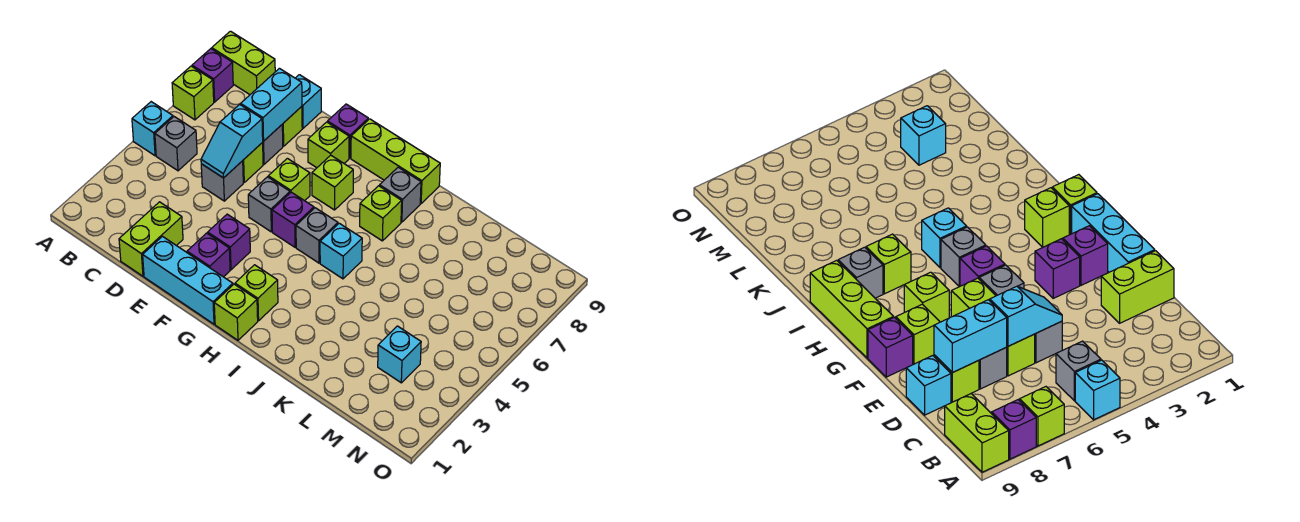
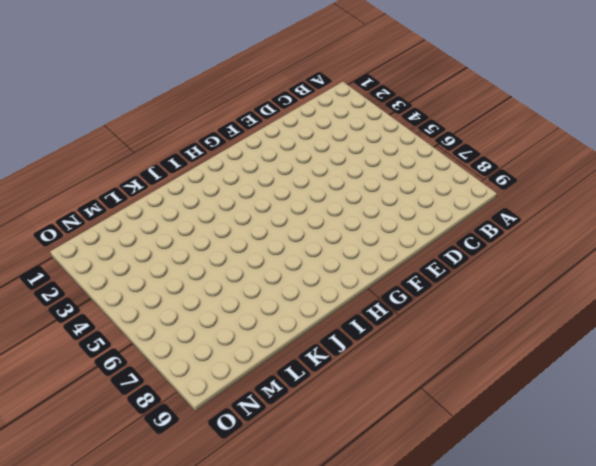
none -> cyan brick A5 level 1
none -> lime brick A7 level 1
none -> purple brick A8 level 1
none -> lime brick A9:B9 level 1

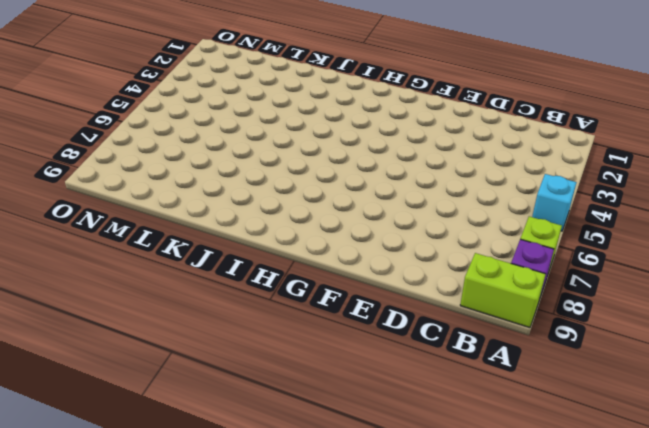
none -> grey brick B5 level 1
none -> lime brick D1:D2 level 1
none -> grey brick D5 level 1
none -> lime brick D6 level 1

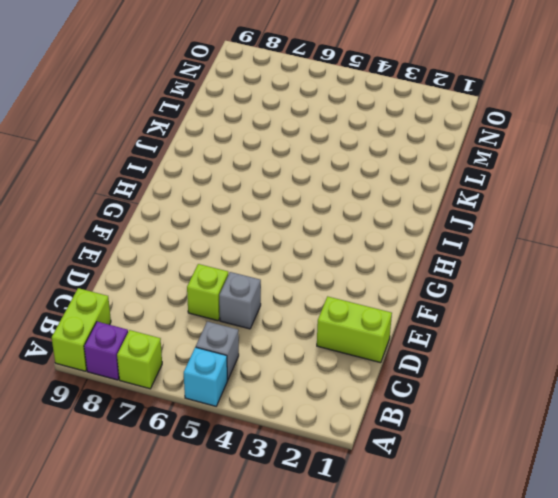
none -> grey brick D7 level 1
none -> lime brick D8 level 1
none -> cyan brick D9 level 1
none -> cyan brick E1:G1 level 1

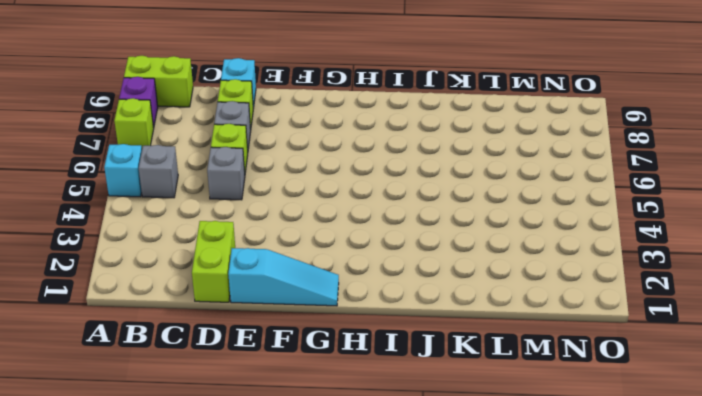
cyan slope E1:G1 level 1 top E -> cyan brick E1:G1 level 1
none -> purple brick F2 level 1
none -> purple brick F3 level 1
none -> grey brick F5 level 1
none -> lime brick F6 level 1

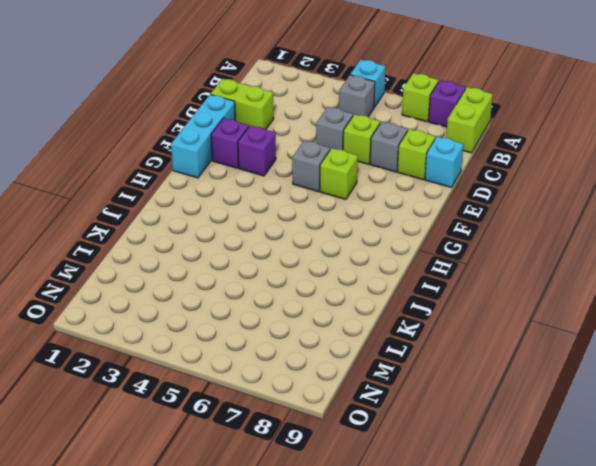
none -> lime brick F8 level 1
none -> purple brick F9 level 1
none -> purple brick G5 level 1
none -> lime brick G7 level 1

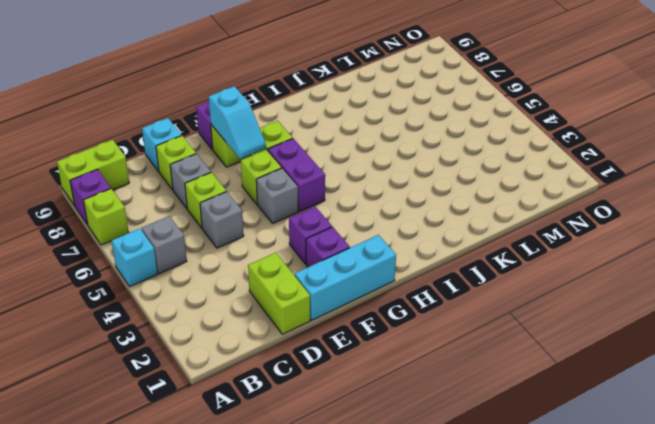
cyan slope F7:F8 level 2 top 8 -> cyan slope D5:D6 level 2 top 6
purple brick G5:G6 level 1 -> purple brick G5 level 1
none -> lime brick G9:I9 level 1
none -> lime brick H1 level 1
none -> lime brick H2 level 1
none -> grey brick H5 level 1

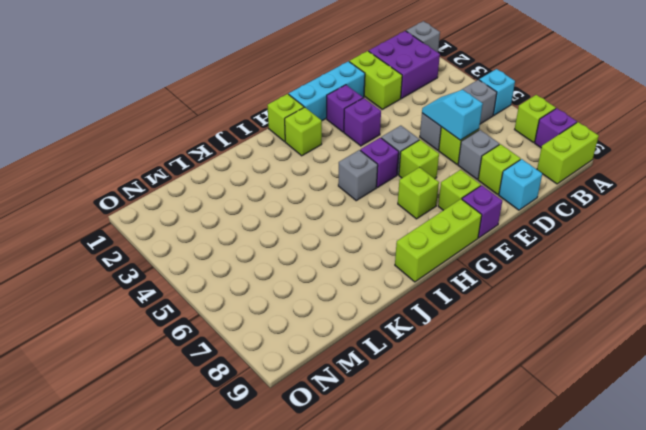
grey brick A1 level 1 -> grey brick I8 level 1
purple brick B1:C2 level 1 -> none
none -> cyan brick I5 level 1
none -> lime brick I7 level 1
none -> cyan brick M3 level 1
none -> cyan brick D7:D8 level 2

